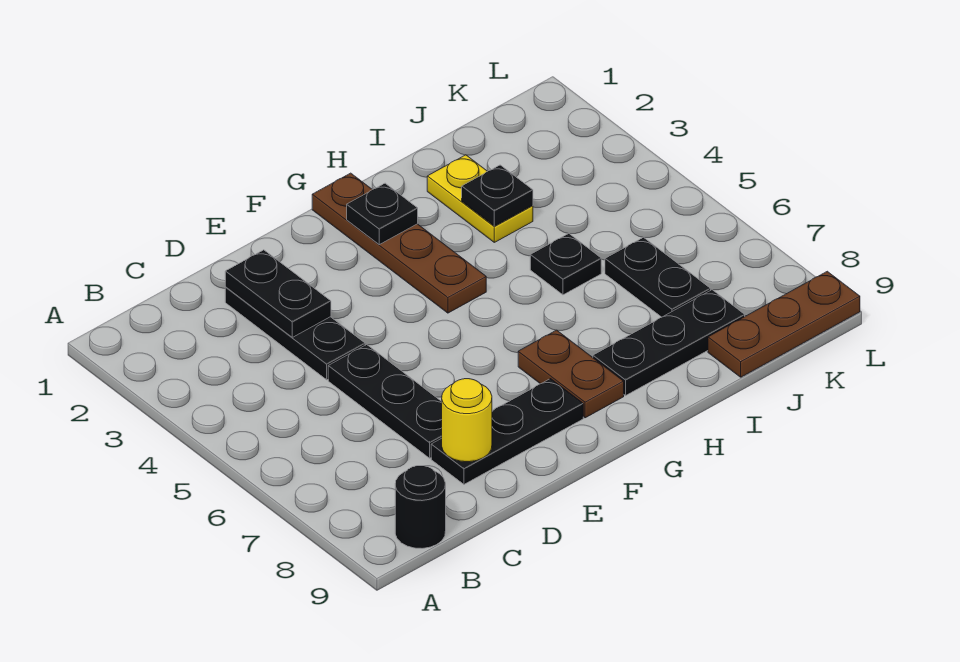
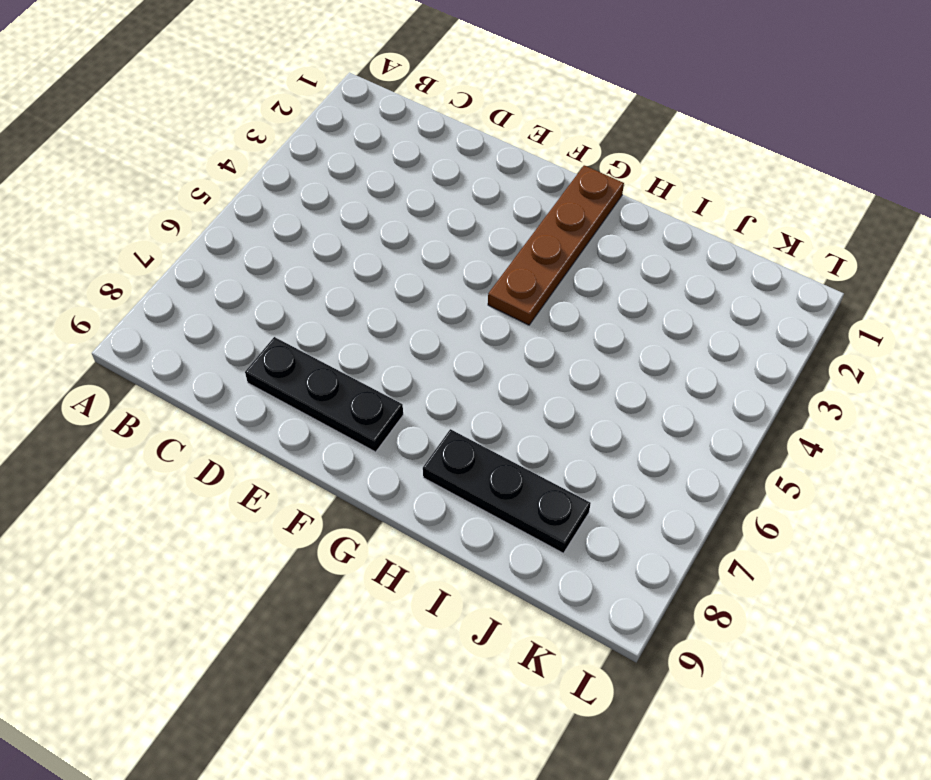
none -> black round brick B9 level 1
none -> black plate D2:D4 level 1
none -> black plate D5:D7 level 1

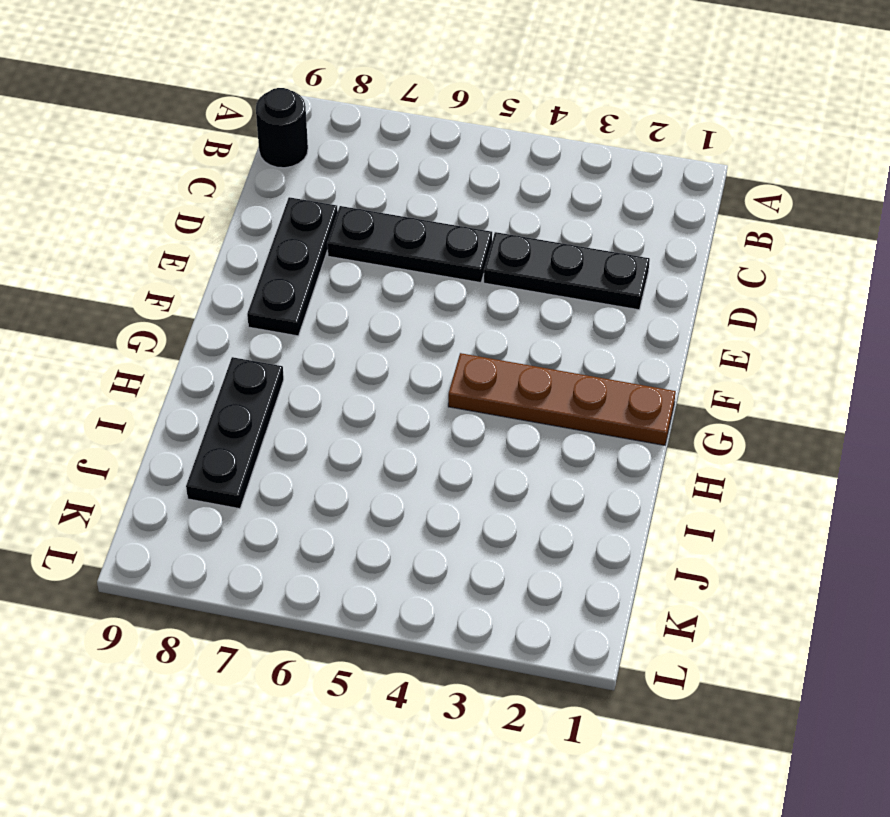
none -> brown plate G7:G8 level 1
none -> yellow plate I2:I3 level 1
none -> black plate I5 level 1

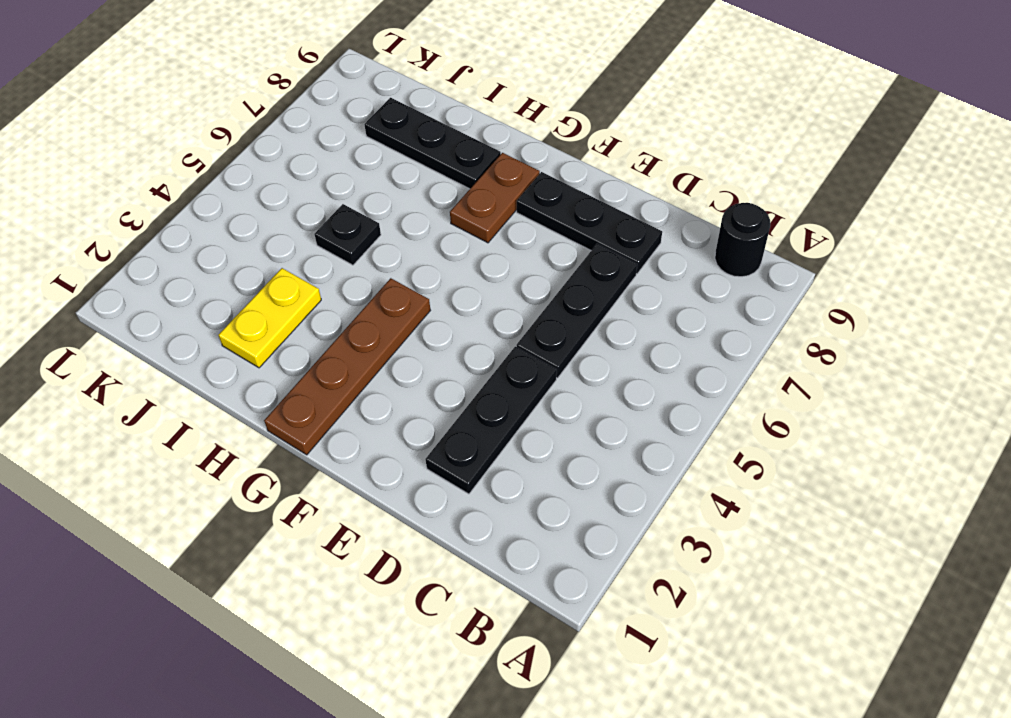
none -> black plate J6:J7 level 1
none -> brown plate J9:L9 level 1
none -> black plate D2:D3 level 2

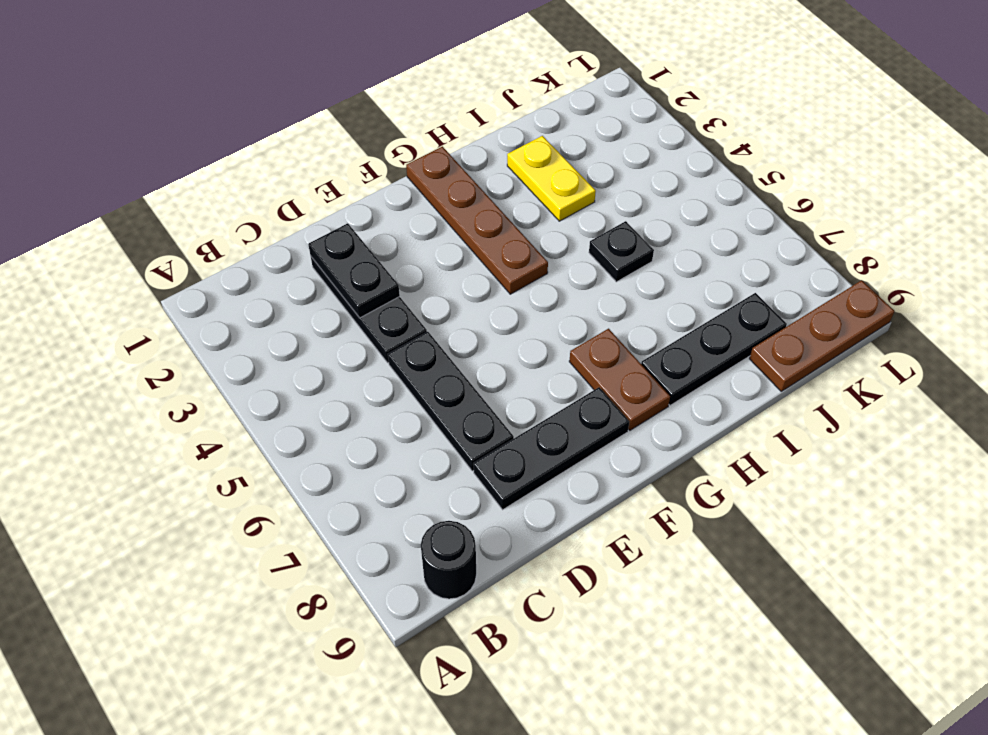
none -> black plate J6:J7 level 1
none -> yellow round brick D8 level 2
none -> black plate G2 level 2

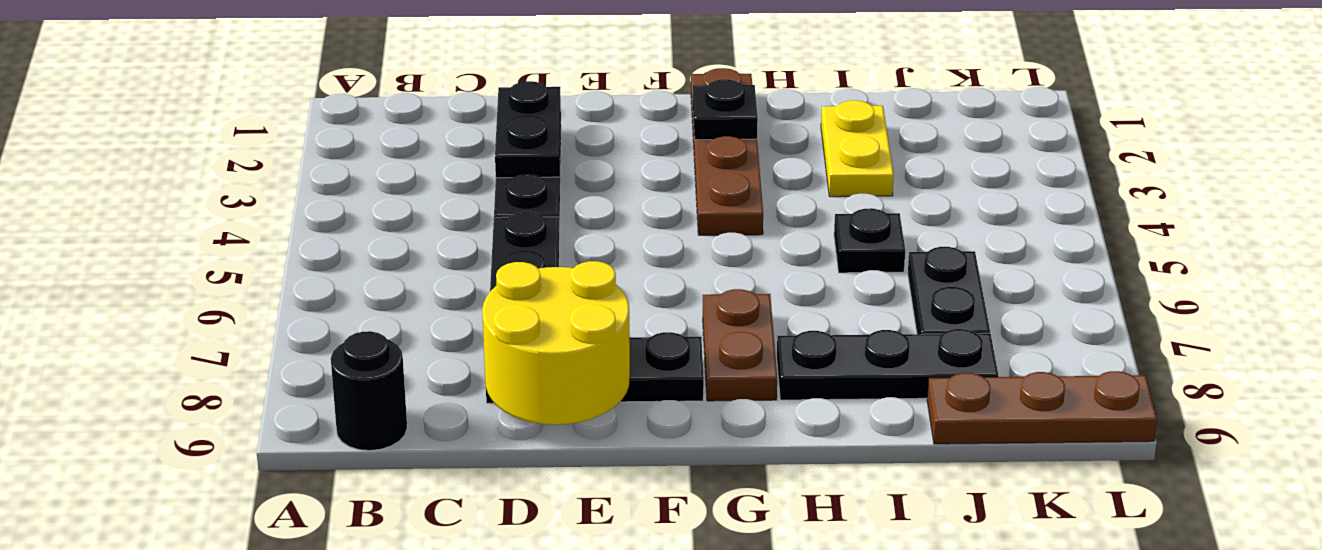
yellow round brick D8:E9 level 2 -> yellow round brick D8 level 2
none -> black plate I3 level 2

